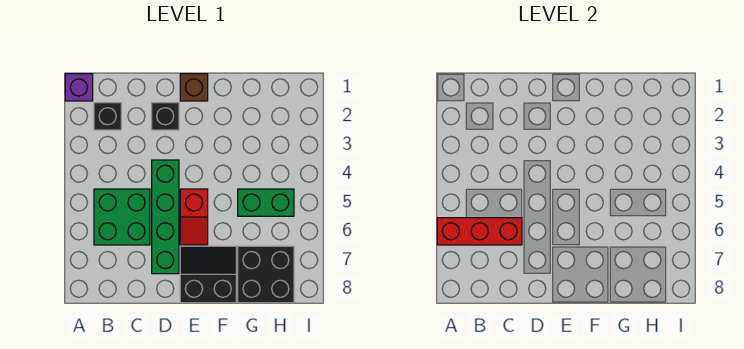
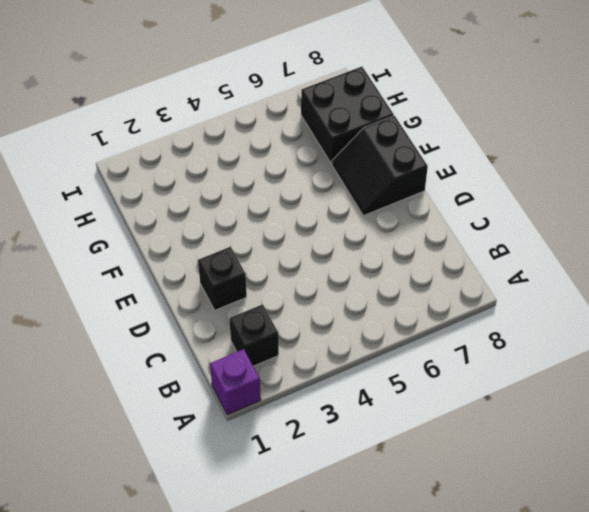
none -> green brick B5:C6 level 1
none -> green brick D4:D7 level 1

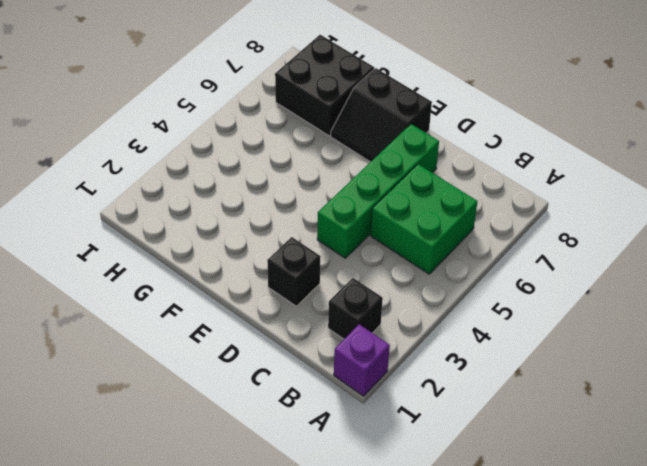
none -> brown brick E1 level 1
none -> red slope E5:E6 level 1 top 5

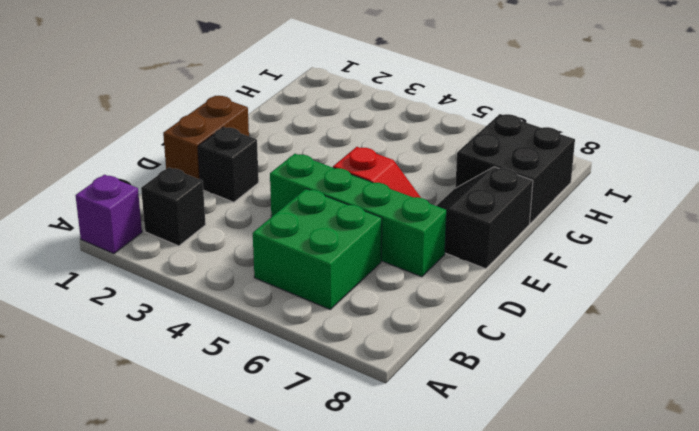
brown brick D1:E1 level 1 -> brown brick E1 level 1
none -> green brick G5:H5 level 1
none -> red brick A6:C6 level 2

